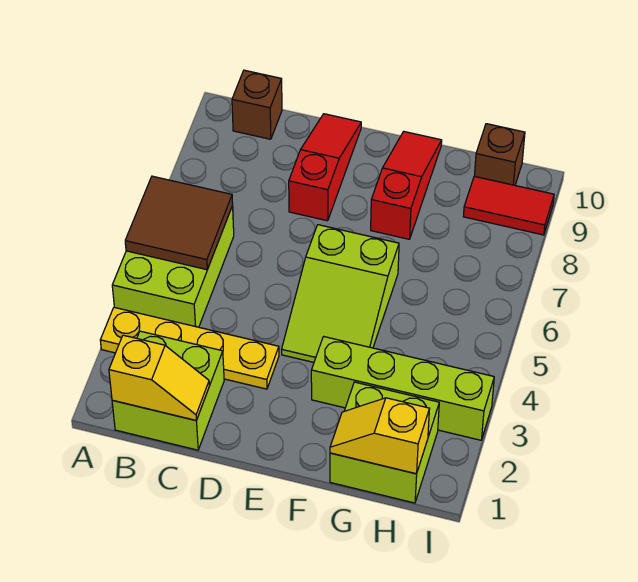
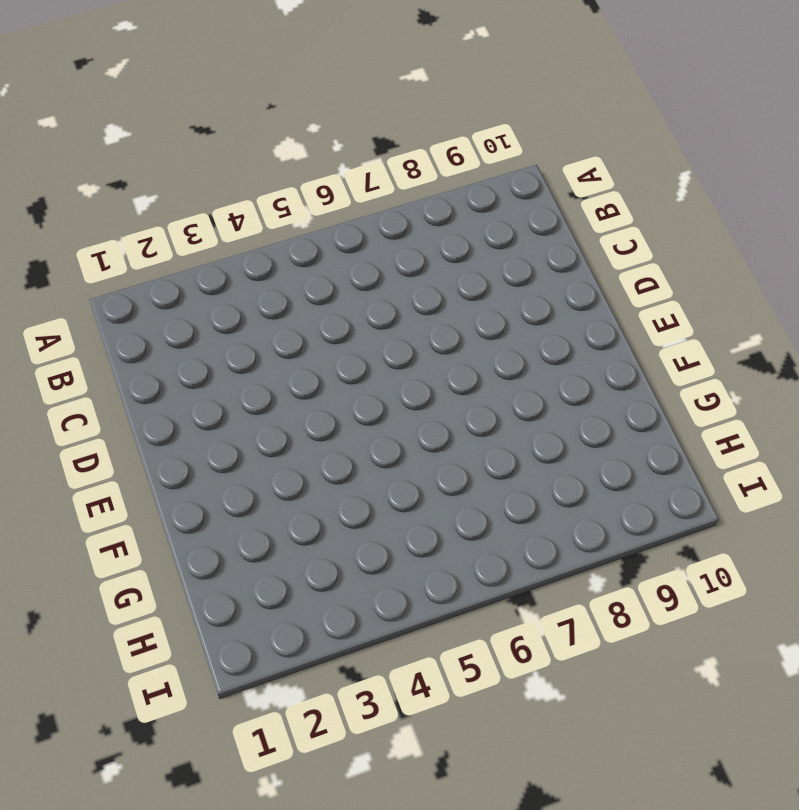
none -> yellow plate A3:D3 level 1
none -> lime brick A4:B6 level 1
none -> lime brick B1:C2 level 1

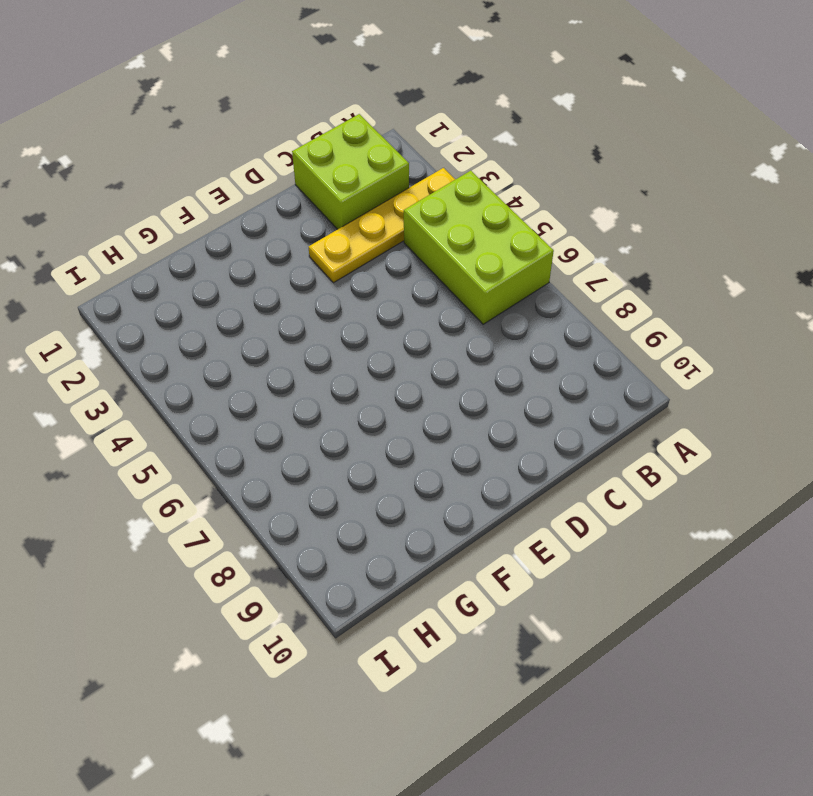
none -> brown brick B10 level 1
none -> red slope D8:D10 level 1 top 8
none -> lime slope E4:F6 level 1 top 6

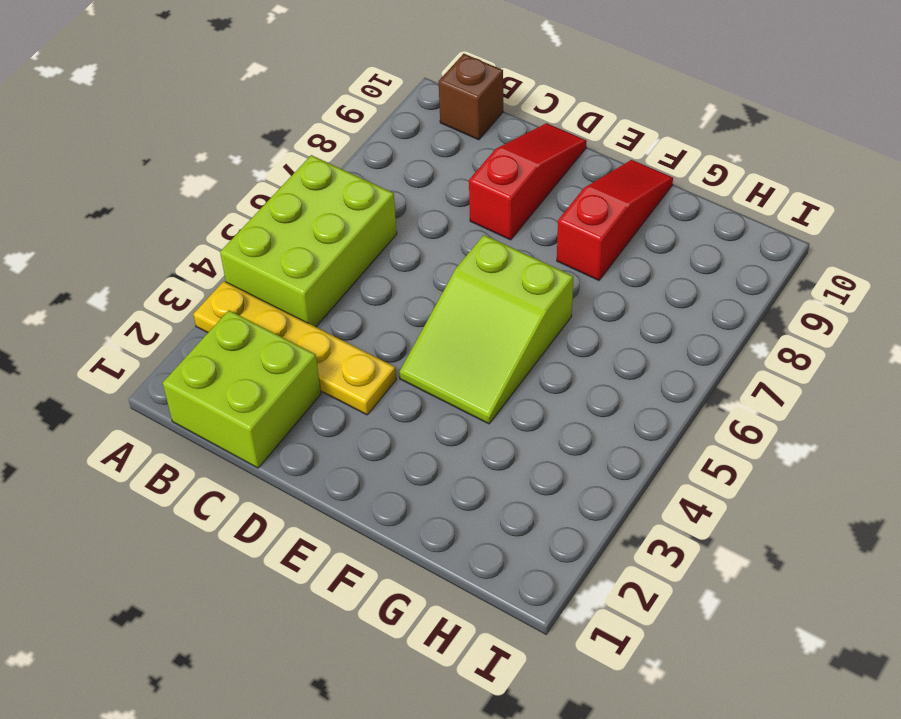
none -> lime brick F3:I3 level 1
none -> lime brick G1:H2 level 1
none -> red tile H9:I9 level 1

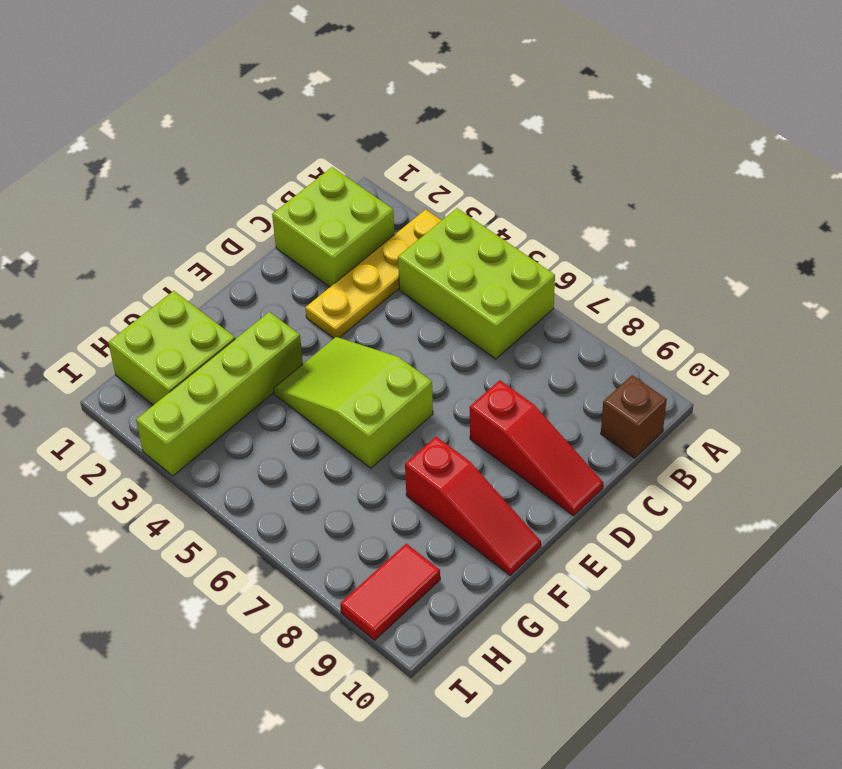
none -> brown brick H10 level 1
none -> brown tile A5:B6 level 2
none -> yellow slope B1:C1 level 2 top B

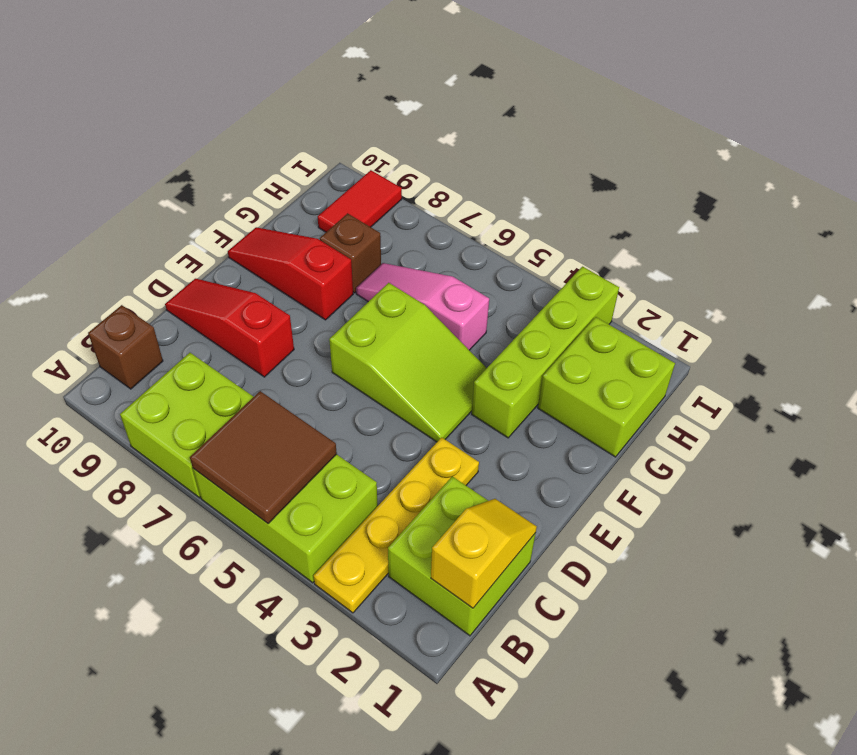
lime brick A7:B8 level 1 -> none
pink slope G5:G7 level 1 top 5 -> none
brown brick G8 level 1 -> brown brick H10 level 1
none -> yellow slope G1:H1 level 2 top H

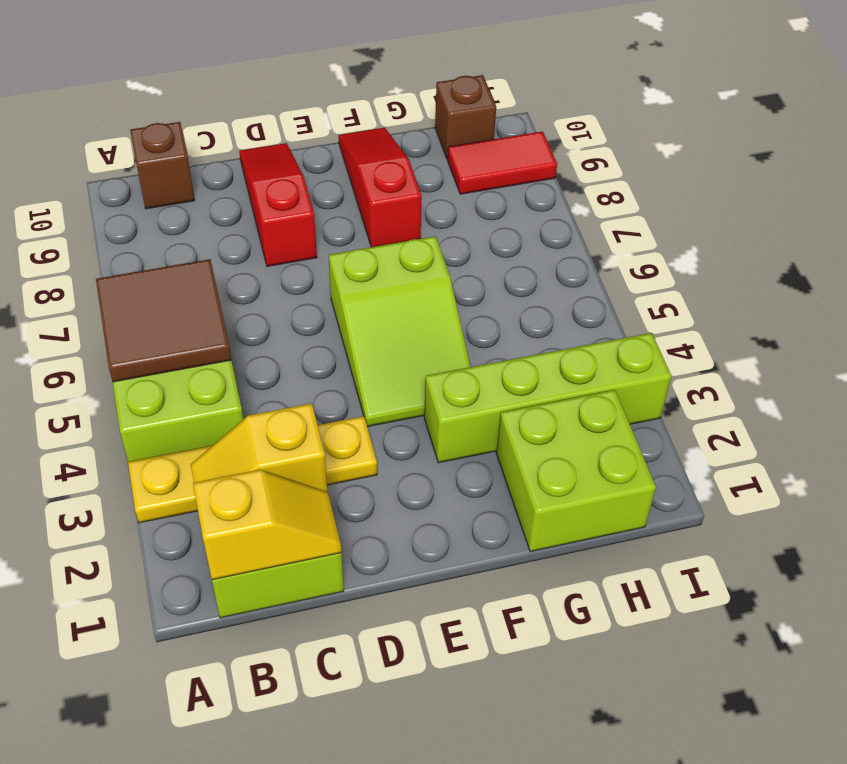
yellow slope B2:C2 level 2 top C -> yellow slope G1:H1 level 2 top H

